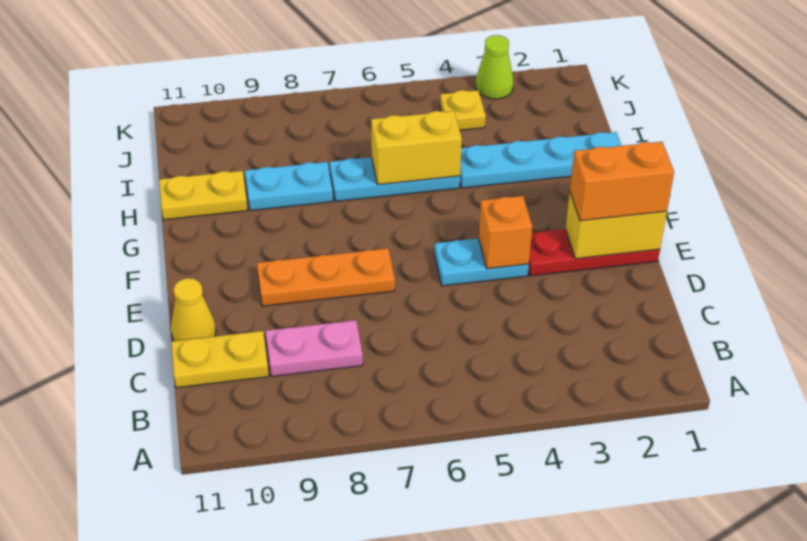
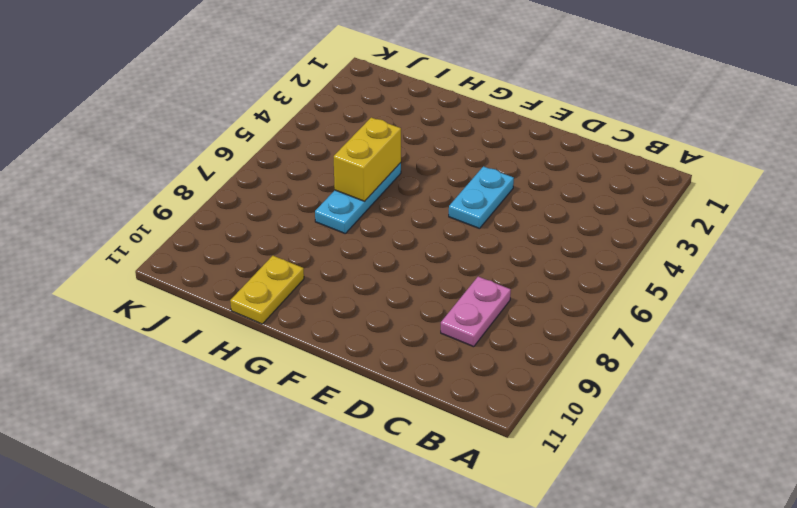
none -> yellow plate C10:C11 level 1
none -> yellow cone D11 level 1
none -> red plate E1:E3 level 1

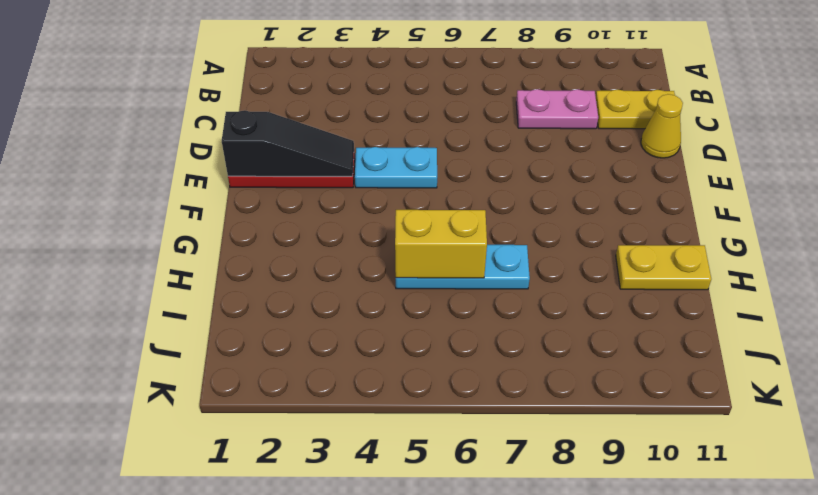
black slope E1:E3 level 2 top 1 -> yellow brick E1:E2 level 2
none -> orange plate E7:E9 level 1
none -> cyan plate H1:H4 level 1
none -> cyan plate H8:H9 level 1

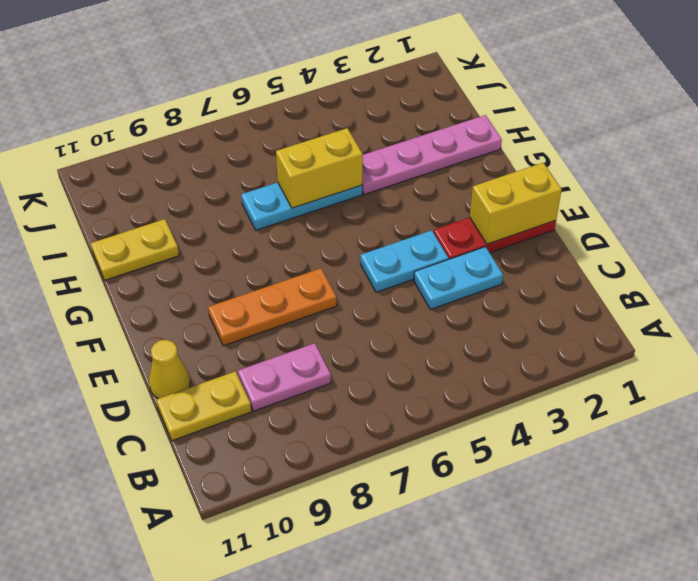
cyan plate D3:D4 level 1 -> cyan plate H8:H9 level 1
pink plate H1:H4 level 1 -> cyan plate H1:H4 level 1
none -> yellow plate J4 level 1
none -> lime cone K3 level 1
none -> orange brick E4 level 2

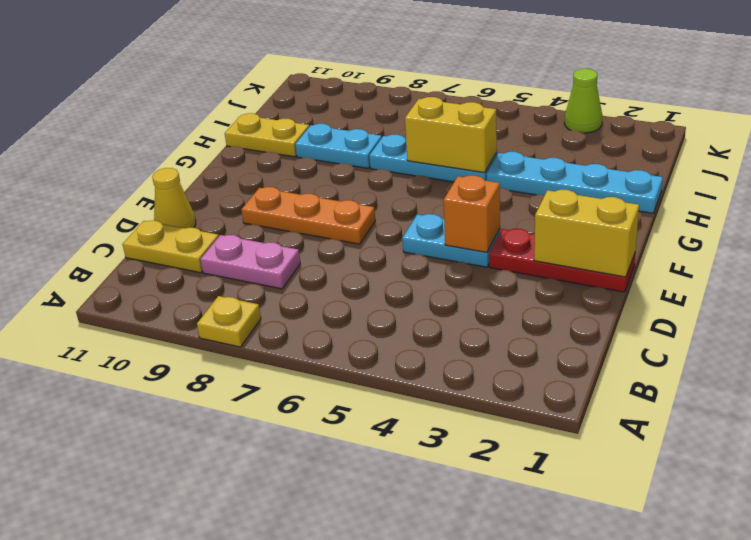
yellow plate A8 level 1 -> yellow plate J4 level 1
none -> orange brick E1:E2 level 3

